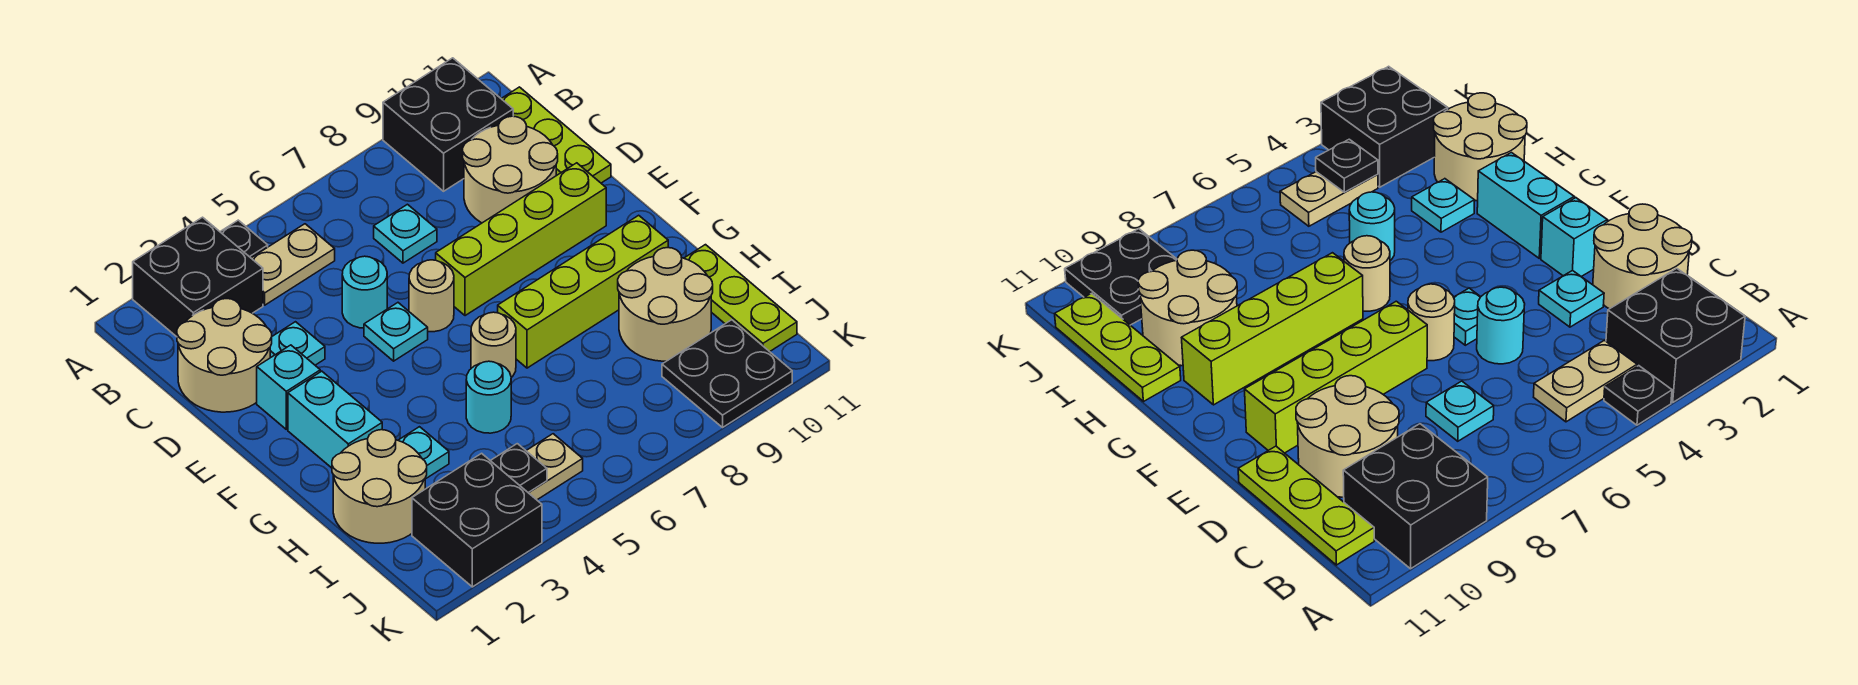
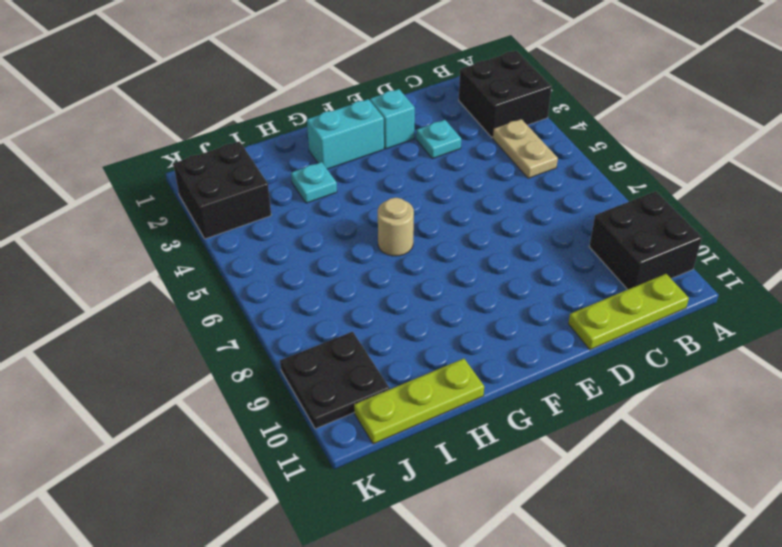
none -> black plate A4 level 1
none -> tan round brick C1:D2 level 1
none -> cyan plate C7 level 1

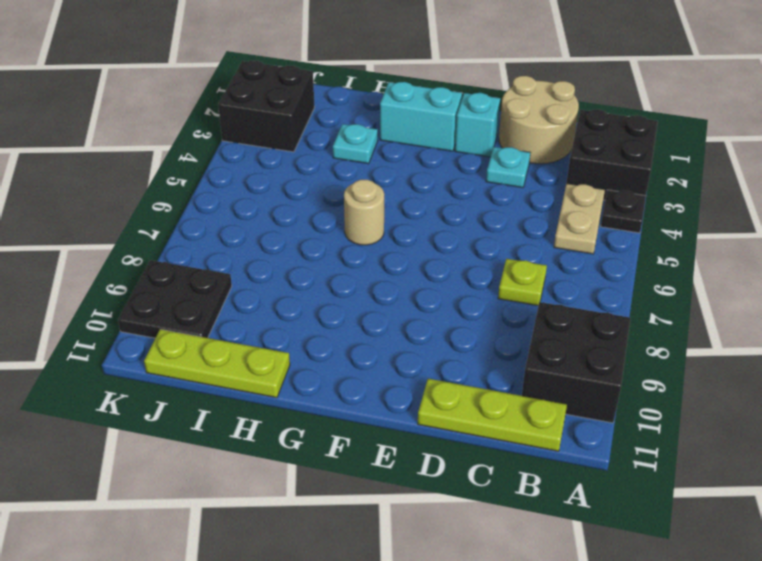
lime plate C7 level 1 -> cyan plate C7 level 1
none -> tan round brick C9:D10 level 1
none -> cyan round brick D5 level 1
none -> cyan plate E5 level 1

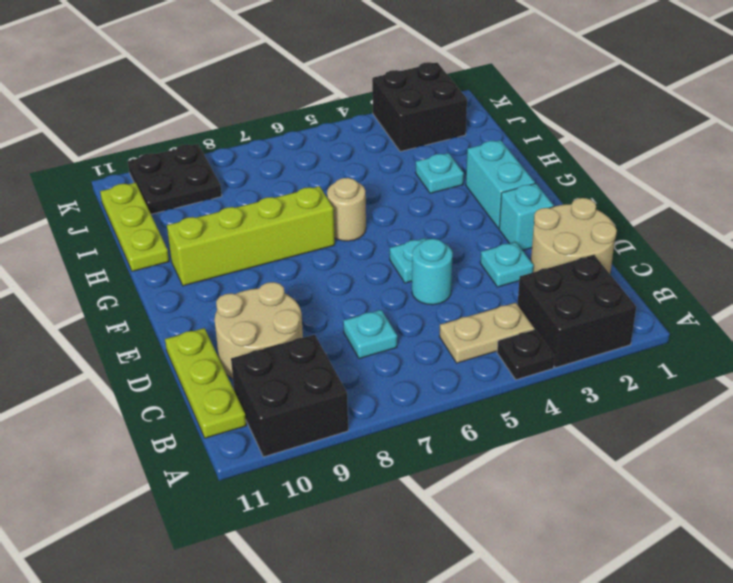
none -> tan round brick E6 level 1
none -> lime brick E7:E10 level 1
none -> tan round brick H1:I2 level 1

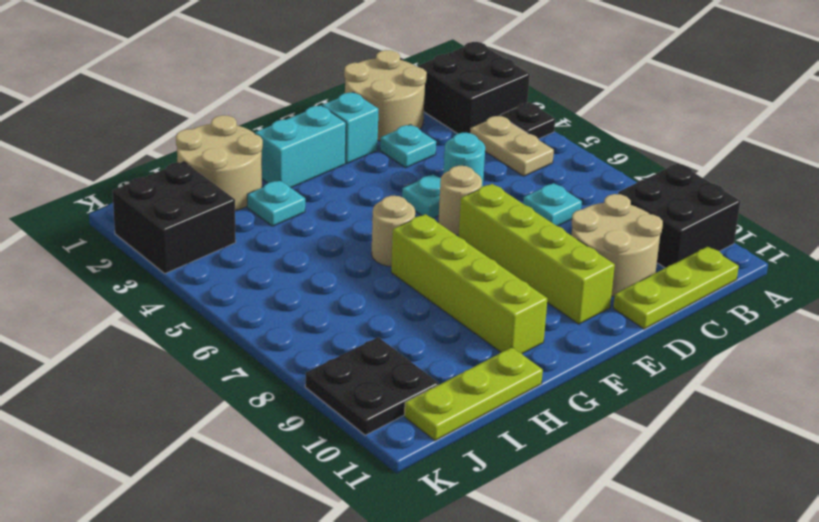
none -> cyan round brick H5 level 1
none -> tan round brick H9:I10 level 1
none -> tan plate J4:J5 level 1

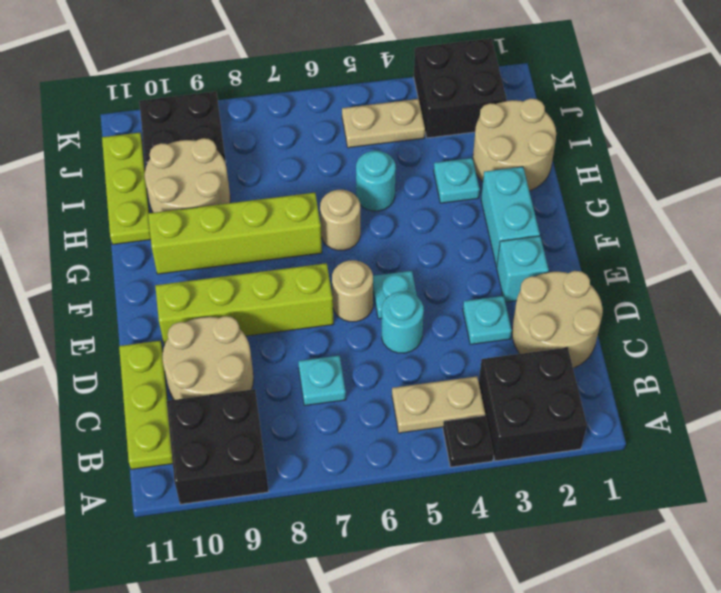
none -> black plate J4 level 2

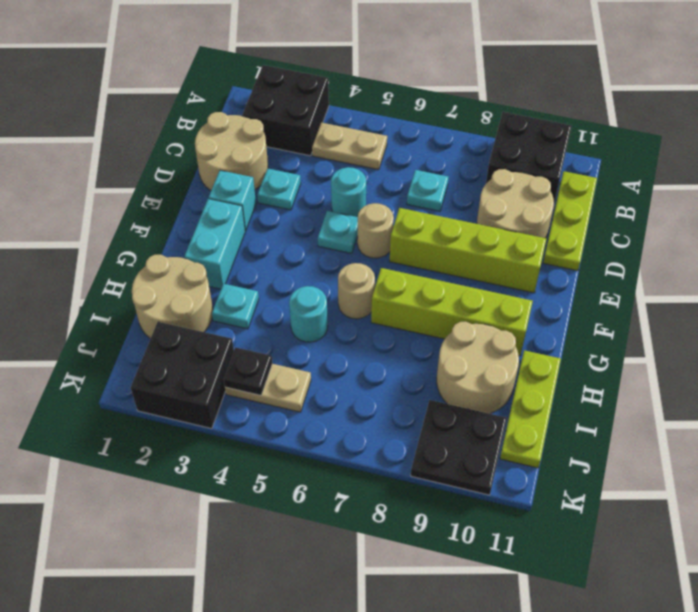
none -> black plate A4 level 1

